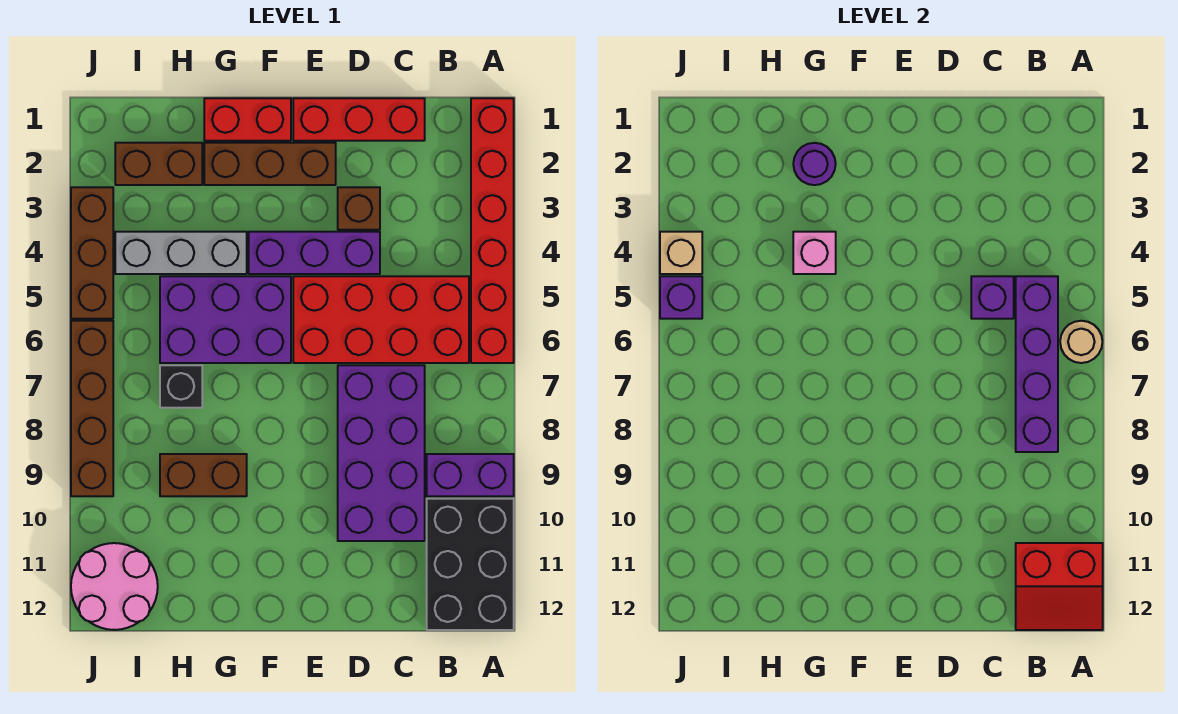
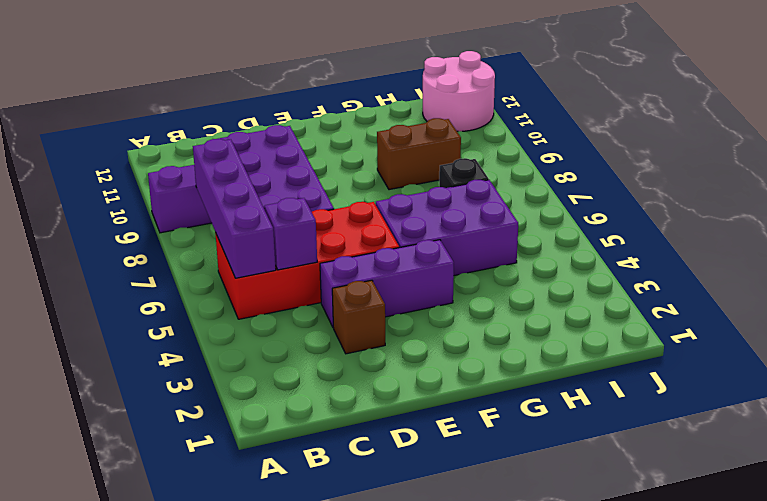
none -> red brick A1:A6 level 1
none -> black brick A10:B12 level 1
none -> red brick C1:E1 level 1

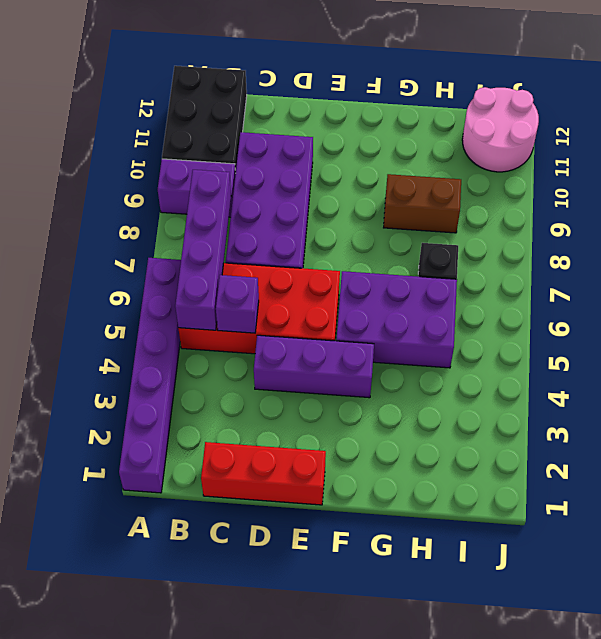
purple brick A1:A6 level 1 -> red brick A1:A6 level 1
none -> brown brick D3 level 1
none -> brown brick E2:G2 level 1
none -> red brick F1:G1 level 1

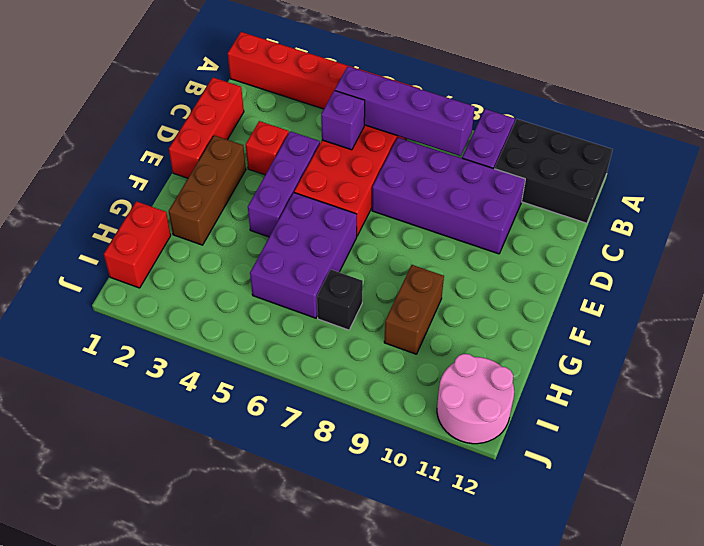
red brick D3 level 1 -> brown brick D3 level 1
red brick H1:I1 level 1 -> red brick F1:G1 level 1
none -> grey brick G4:I4 level 1
none -> brown brick H2:I2 level 1
none -> brown brick J3:J5 level 1

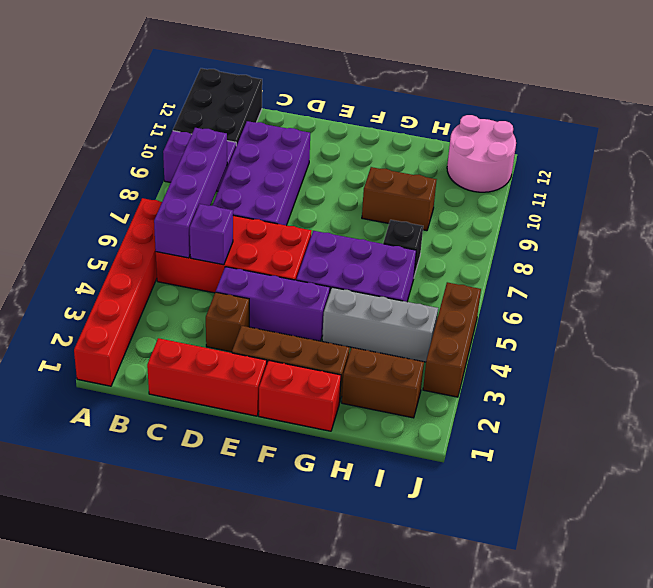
none -> brown brick J6:J9 level 1
none -> tan round brick A6 level 2
none -> red slope A11:B12 level 2 top 11

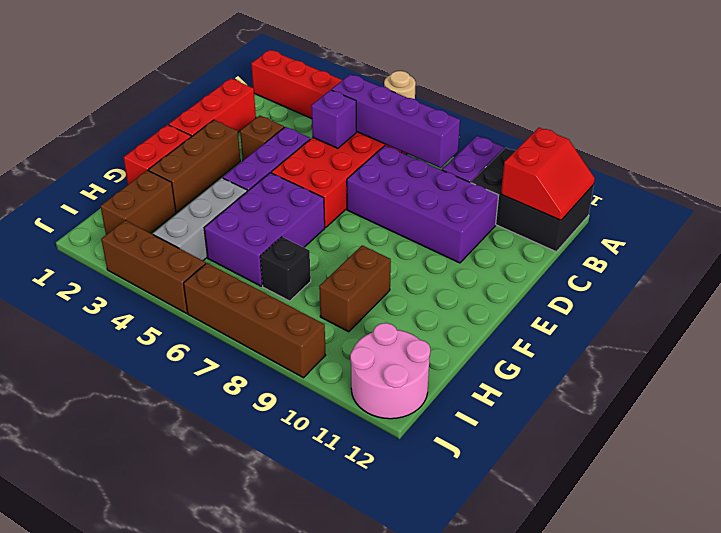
none -> purple round brick G2 level 2
none -> pink brick G4 level 2
none -> tan brick J4 level 2

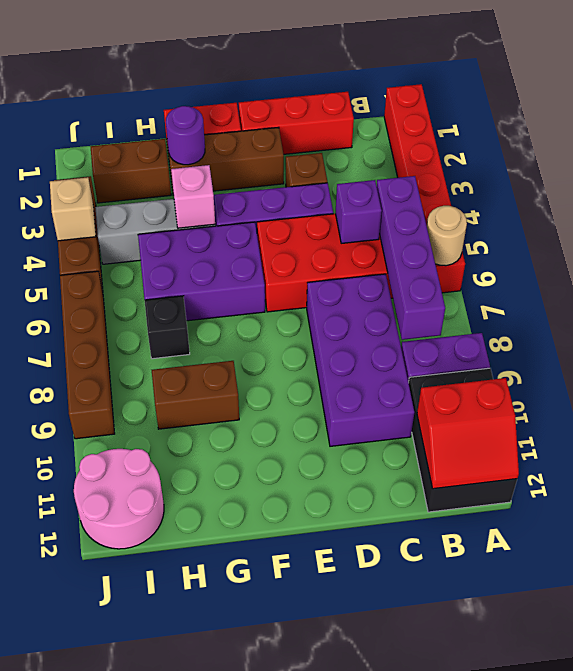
none -> purple brick J5 level 2

